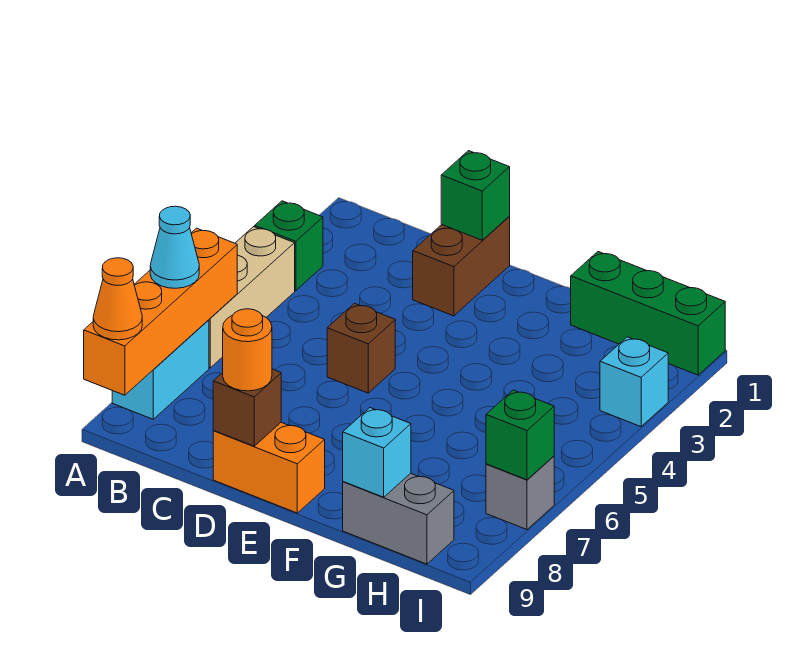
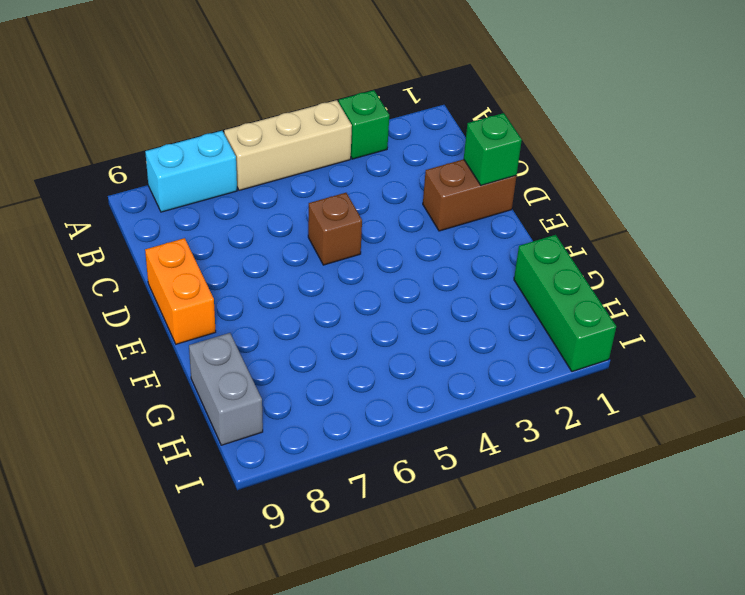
none -> cyan brick I3 level 1
none -> grey brick I7 level 1
none -> orange brick A6:A9 level 2

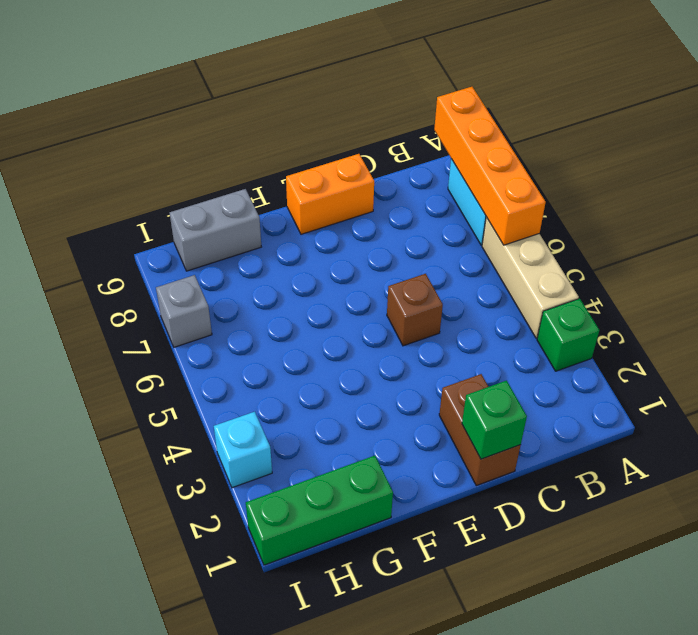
none -> brown brick D9 level 2
none -> cyan brick G9 level 2
none -> green brick I7 level 2

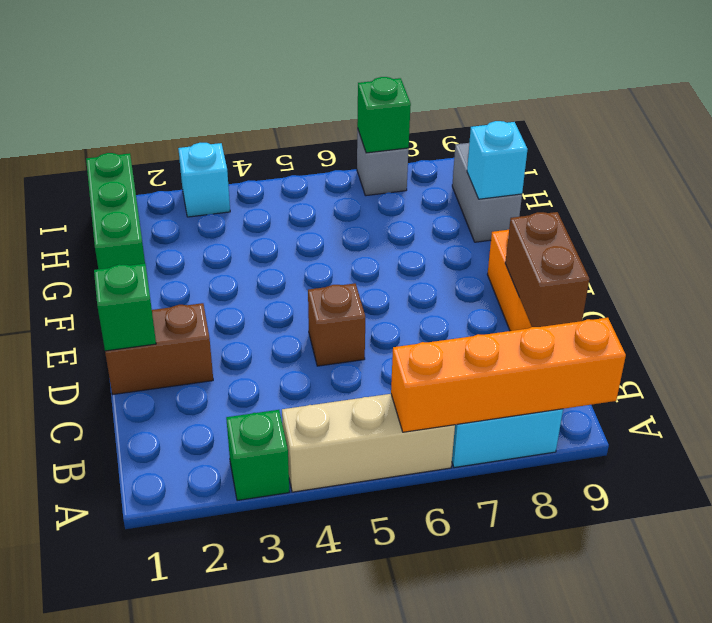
brown brick C9:D9 level 2 -> brown brick D9 level 2
none -> cyan cone A7 level 3
none -> orange cone A9 level 3
none -> orange round brick D9 level 3

